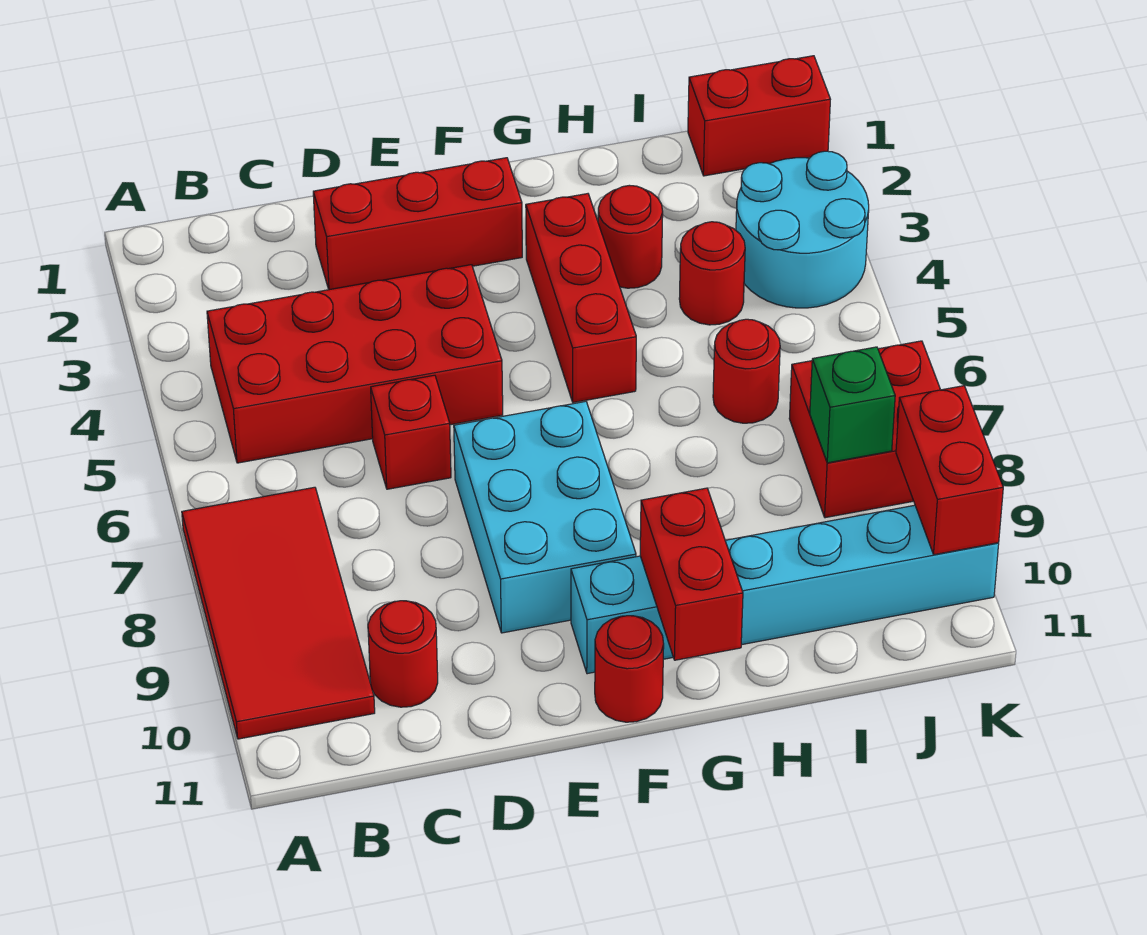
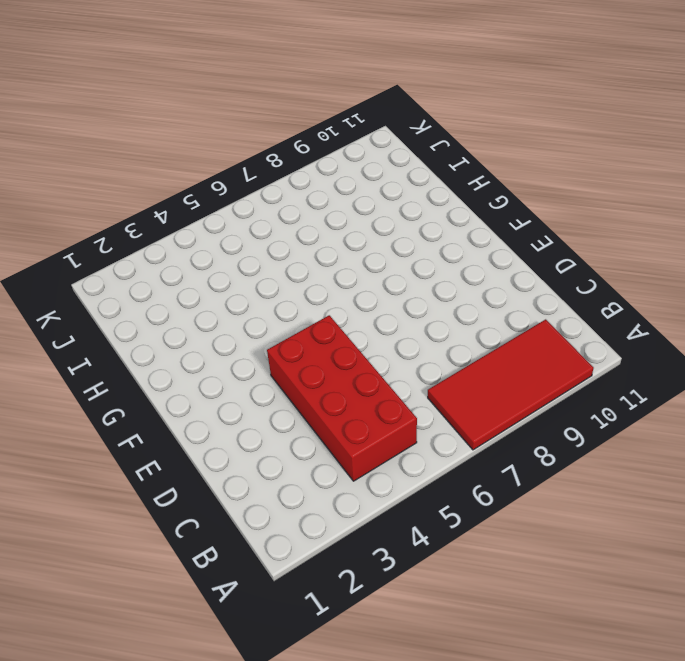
none -> red round brick C10 level 1
none -> red brick D2:F2 level 1
none -> red brick D6 level 1

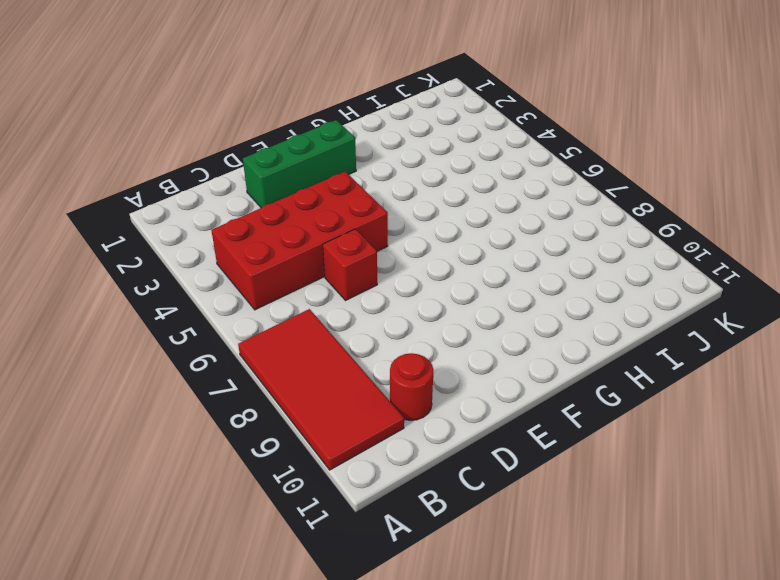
green brick D2:F2 level 1 -> red brick D2:F2 level 1
none -> cyan brick E7:F9 level 1
none -> cyan brick F10:K10 level 1
none -> red round brick F11 level 1

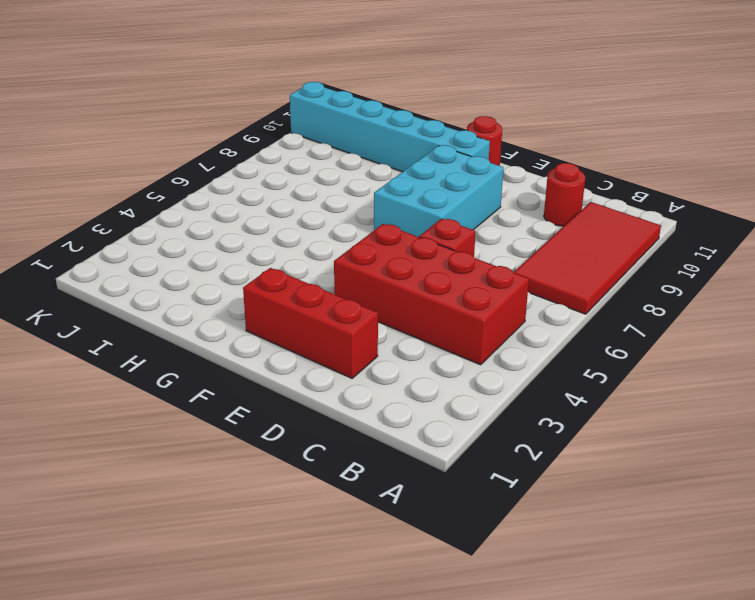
none -> red brick G3:G5 level 1
none -> red round brick H3 level 1
none -> red round brick I4 level 1

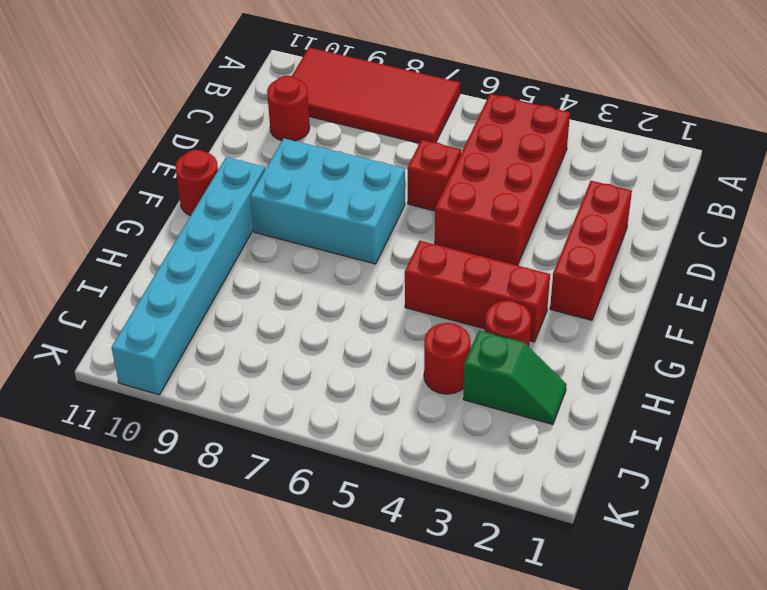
green slope I2:I3 level 1 top 3 -> none
none -> red round brick I6 level 1
none -> red brick J1:K1 level 1
none -> cyan round brick J3:K4 level 1

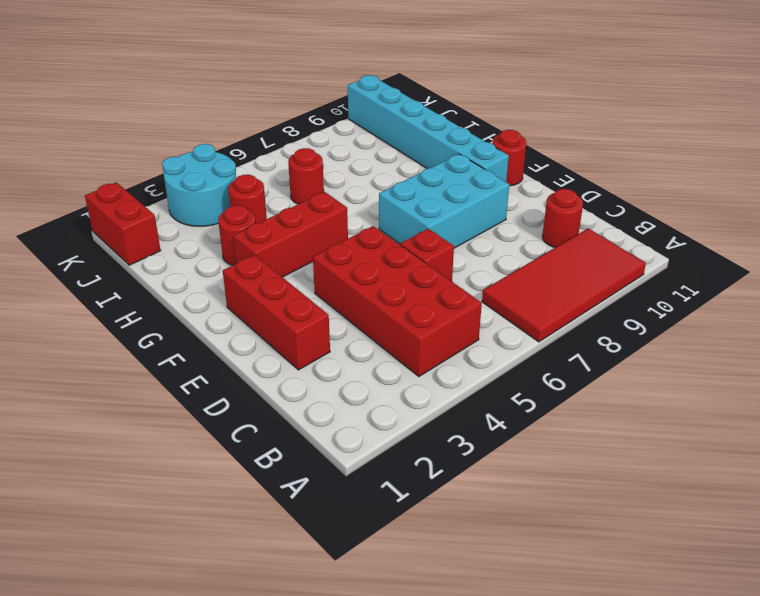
none -> red brick J7:K8 level 1
none -> red brick G10:G11 level 2
none -> green brick J8 level 2

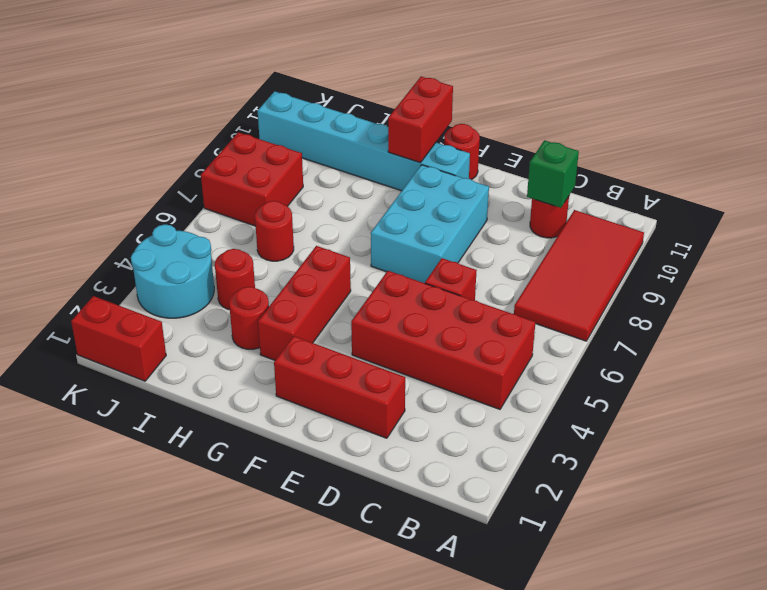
green brick C10 level 2 -> green brick J8 level 2
none -> red brick K9:K10 level 2

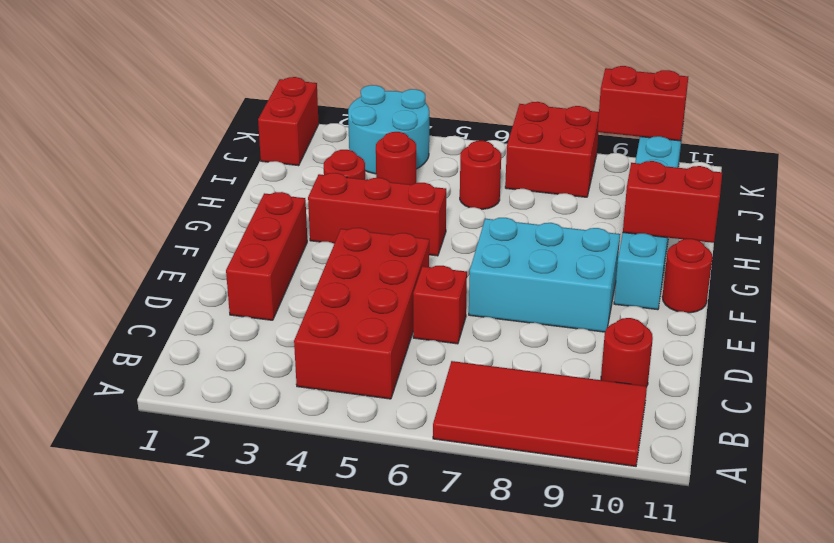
none -> green brick J8 level 2

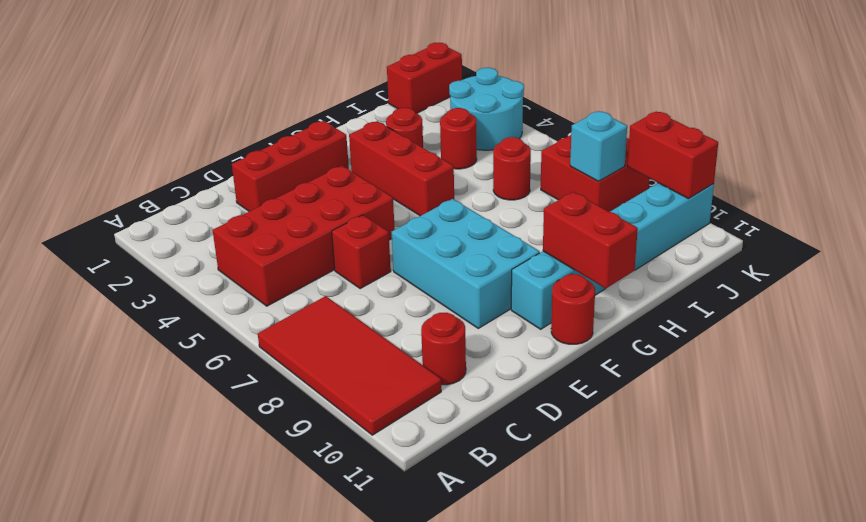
cyan brick J8 level 2 -> green brick J8 level 2

